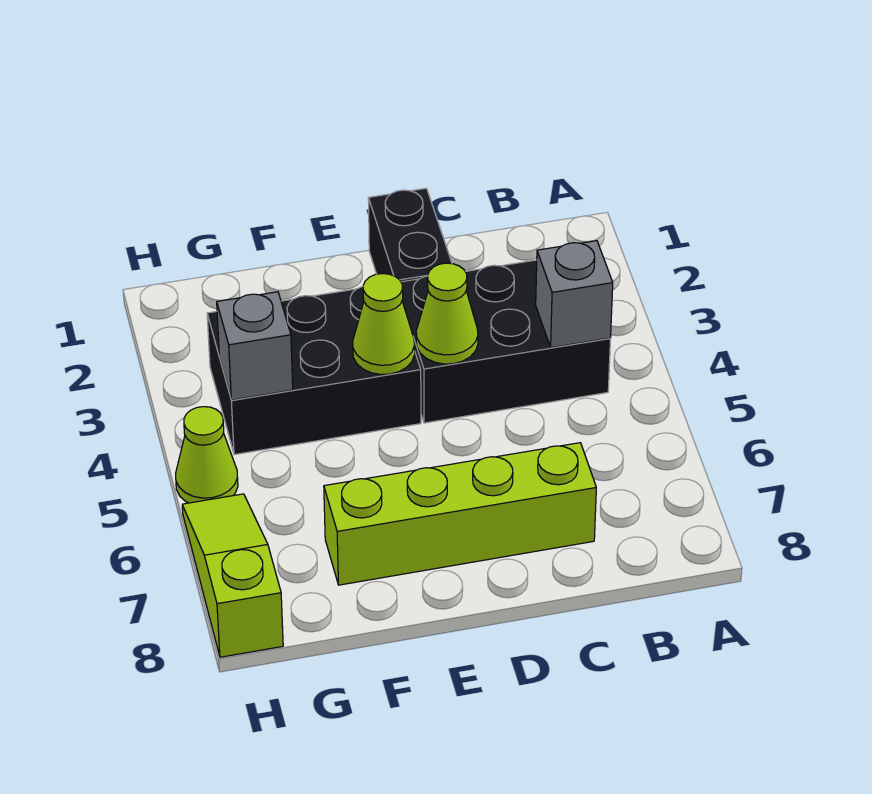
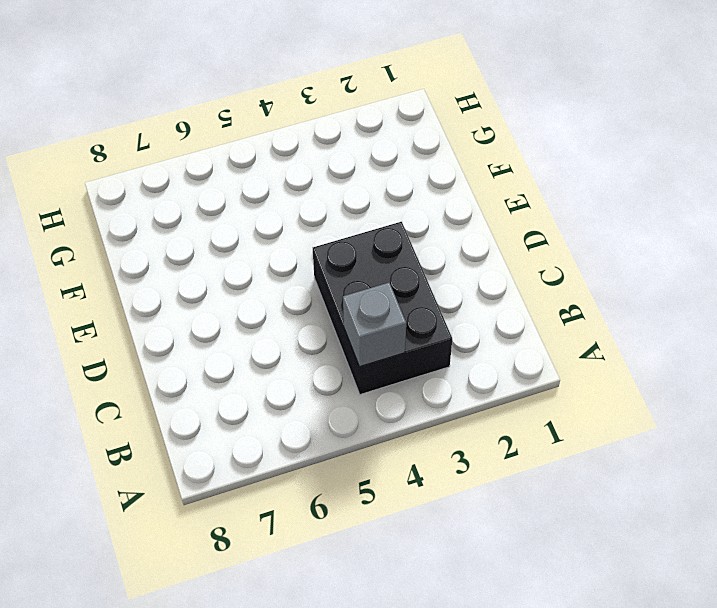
none -> lime brick C7:F7 level 1
none -> black brick D1:D2 level 1

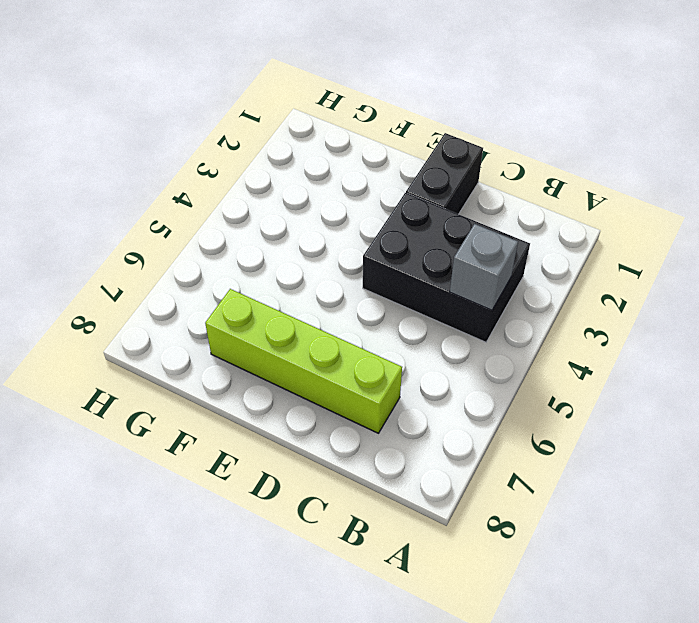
none -> black brick E3:G4 level 1
none -> lime cone H5 level 1

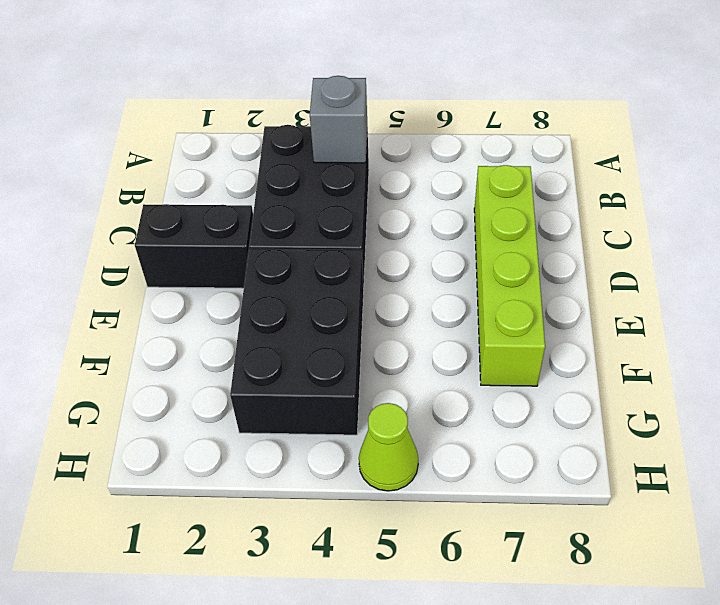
none -> lime slope H6:H8 level 1 top 8
none -> lime cone D4 level 2

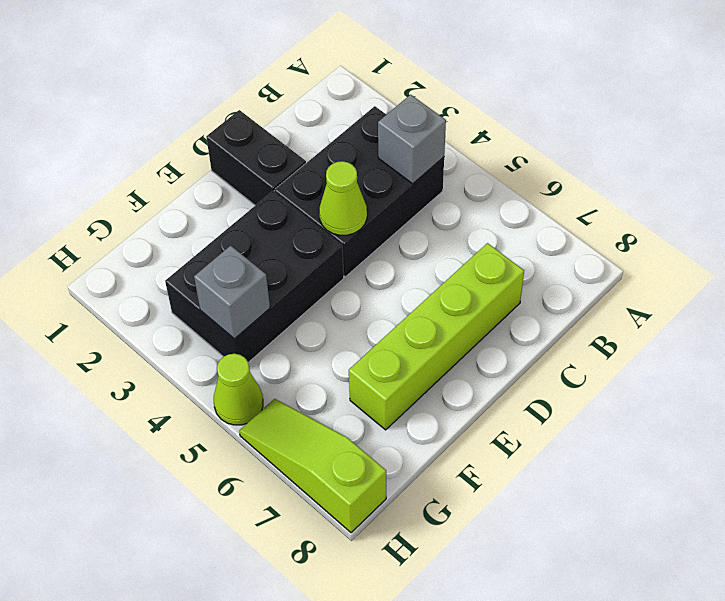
none -> lime cone E4 level 2

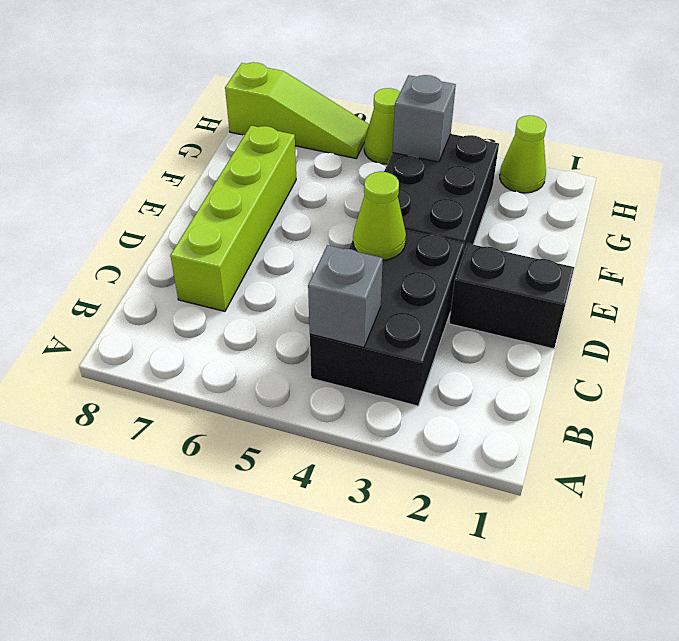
lime cone H2 level 1 -> lime cone E4 level 2

